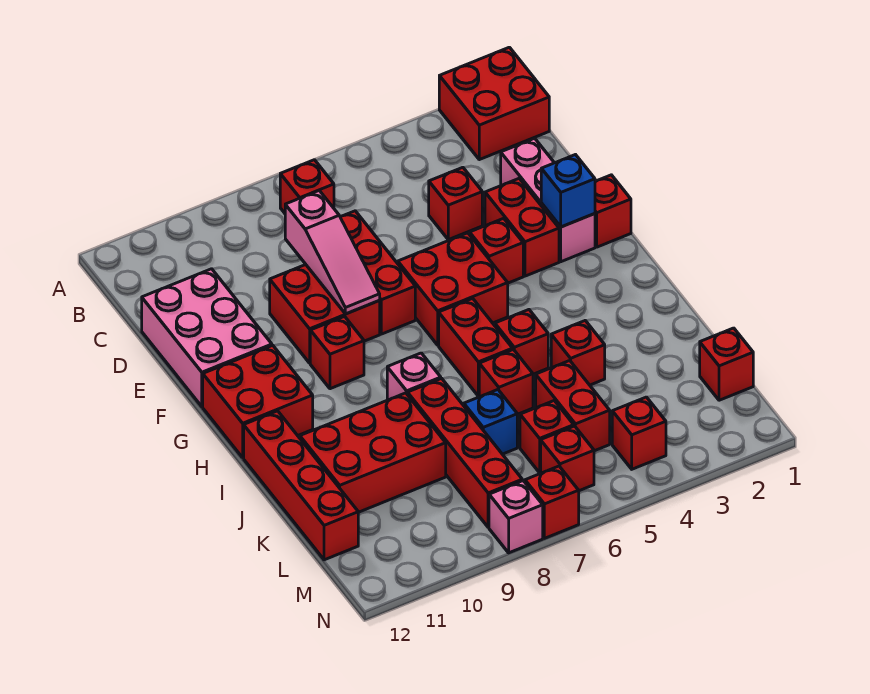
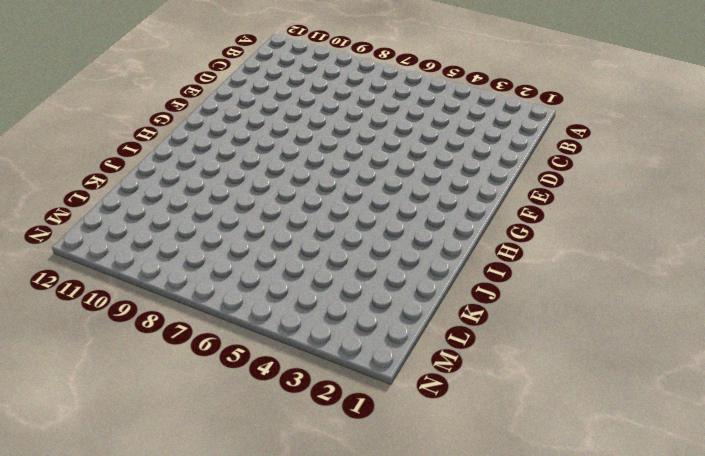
none -> red brick A1:B2 level 1
none -> red brick B7 level 1
none -> pink brick D2:F2 level 1
none -> red brick D4 level 1

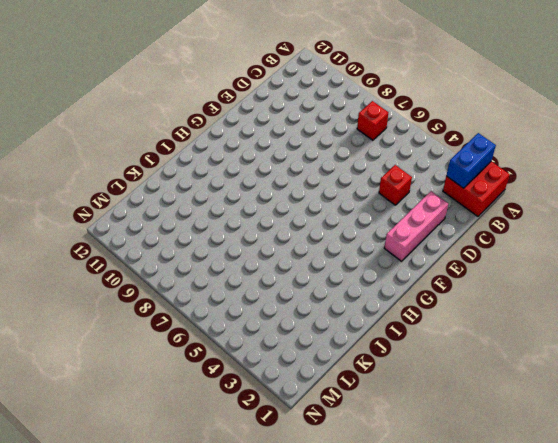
blue brick A2:B2 level 2 -> none
none -> red brick D7:F7 level 1
none -> pink brick D11:F12 level 1
none -> red brick E3:F3 level 1
none -> red brick E8:F9 level 1

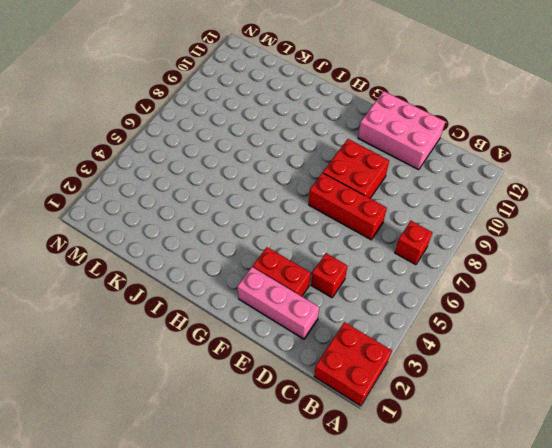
none -> red brick F1 level 1
none -> red brick F4 level 1
none -> red brick F5:G6 level 1
none -> red brick G9 level 1

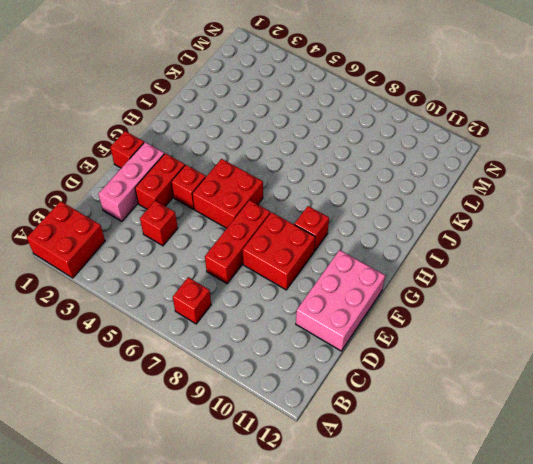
none -> red brick G11:H12 level 1
none -> red brick H6:I6 level 1
none -> red brick I5 level 1
none -> pink brick I8 level 1

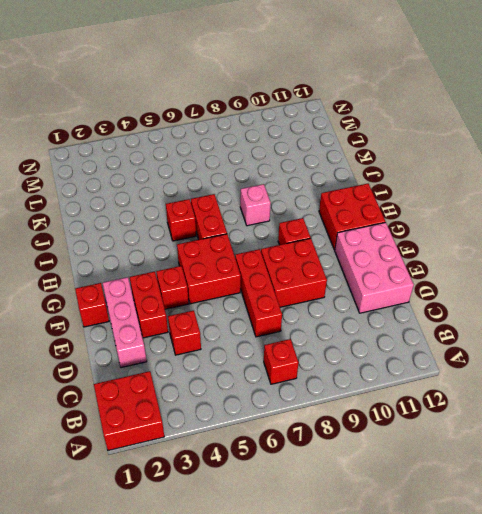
none -> red brick I12:L12 level 1
none -> red brick J4 level 1
none -> red brick J6 level 1
none -> red brick J8:M8 level 1

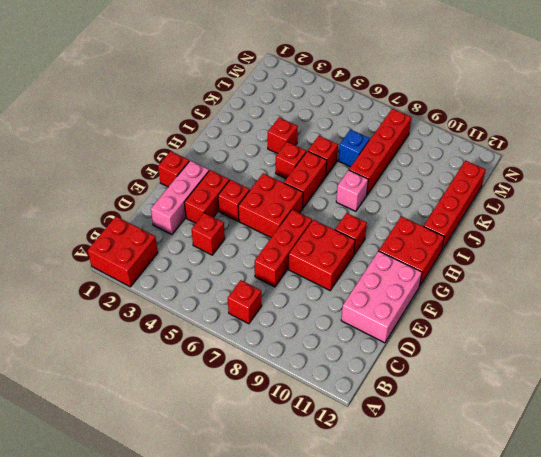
none -> red brick J9:K11 level 1
none -> red brick K5:L5 level 1
none -> red brick L1 level 1
none -> red brick L6 level 1

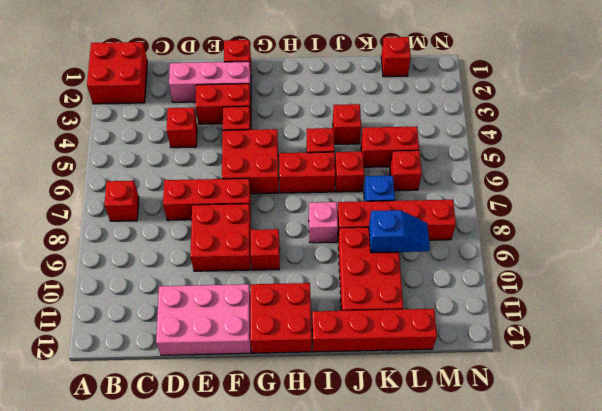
blue slope K9:L9 level 2 top K -> none
none -> red brick M4 level 1
none -> red brick M6 level 1
none -> red brick N7 level 1
none -> pink brick N8 level 1

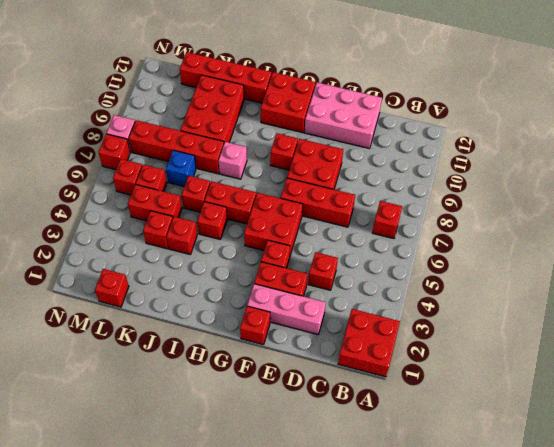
red brick K4 level 1 -> red brick M4 level 1
none -> pink slope D8:F8 level 2 top D
none -> blue brick F2 level 2

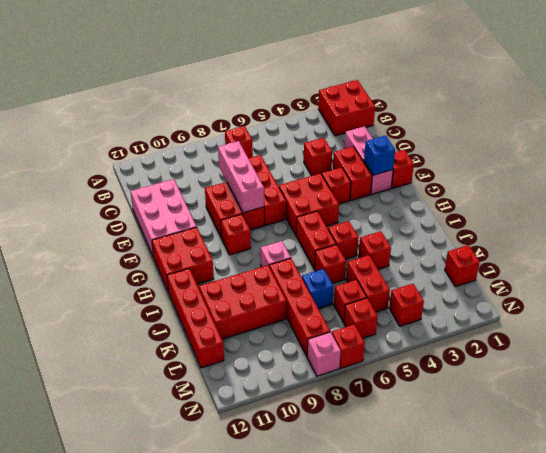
pink brick D8:F8 level 2 -> pink slope D8:F8 level 2 top D

